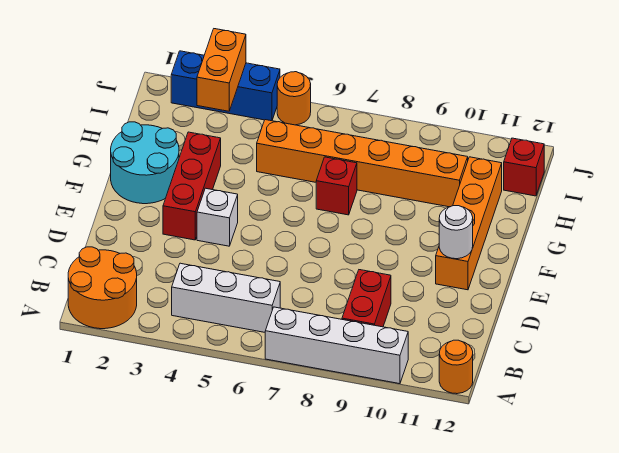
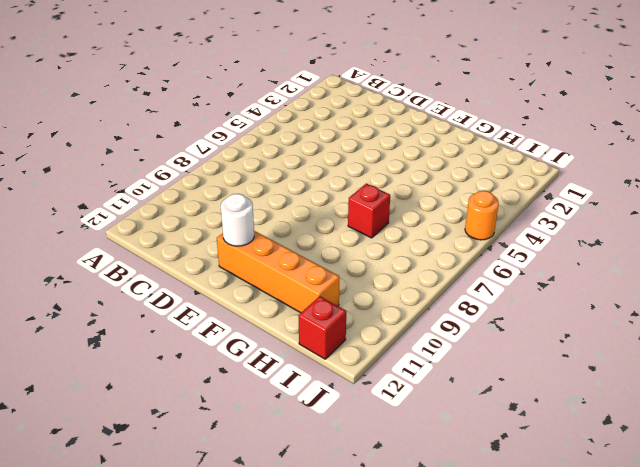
none -> orange round brick A1:B2 level 1
none -> white brick A7:A10 level 1
none -> orange round brick A12 level 1

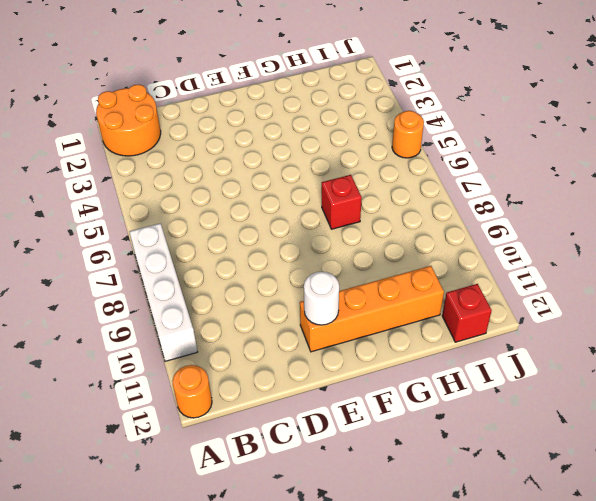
none -> white brick B4:B6 level 1
none -> red brick B9:C9 level 1
none -> red brick E3:G3 level 1

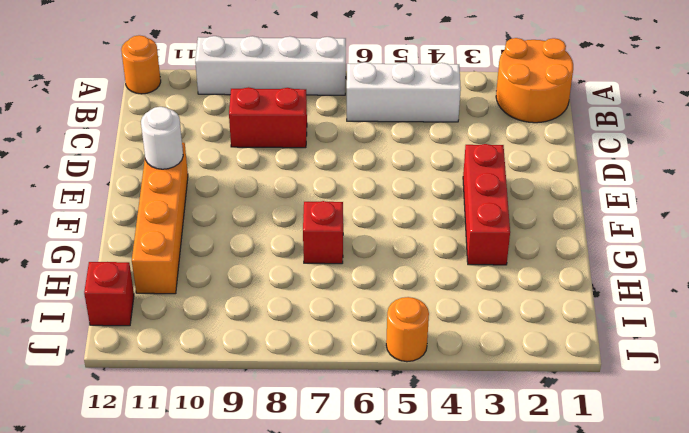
red brick C8:C9 level 1 -> red brick B9:C9 level 1
none -> white brick E4 level 1
none -> cyan round brick F1:G2 level 1
none -> orange brick H5:H10 level 1

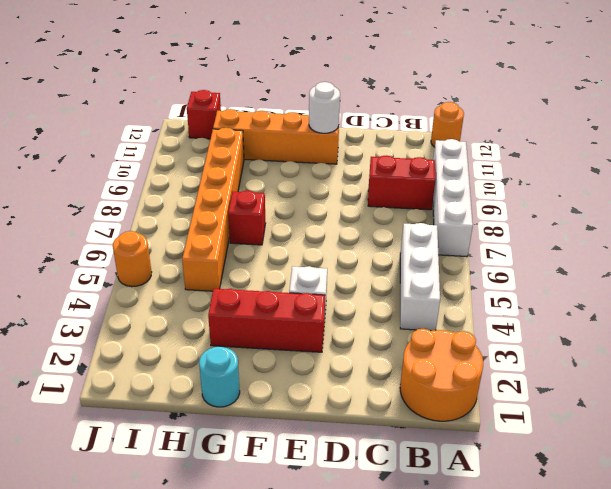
cyan round brick G1 level 1 -> cyan round brick F1:G2 level 1
none -> blue brick J2:J4 level 1
none -> orange brick I3:J3 level 2

